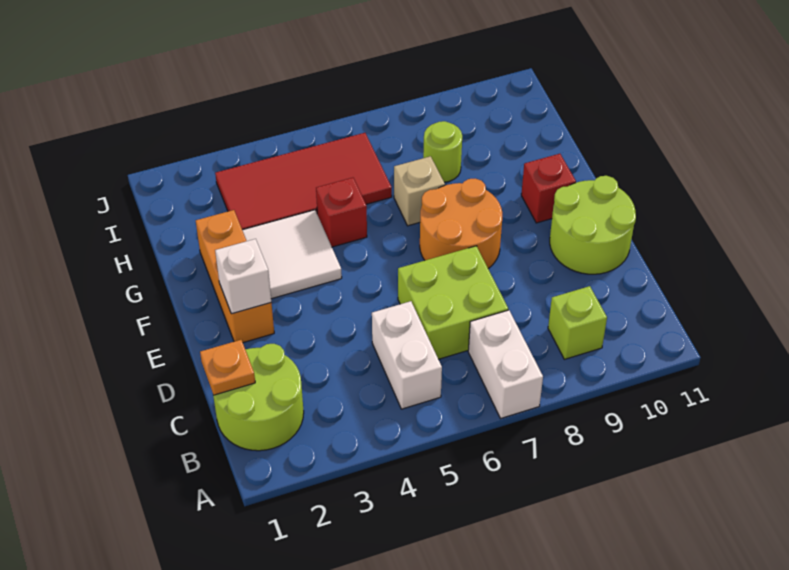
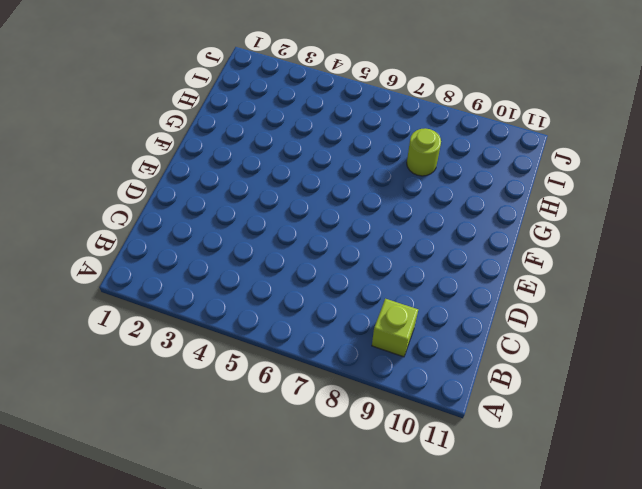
none -> white brick A7:B7 level 1
none -> lime round brick B1:C2 level 1
none -> white brick B5:C5 level 1

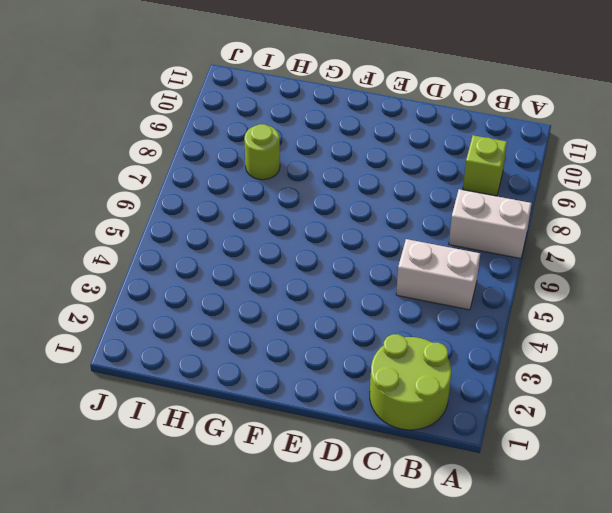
none -> lime brick C6:D7 level 1
none -> lime round brick D10:E11 level 1
none -> orange brick E2:G2 level 1

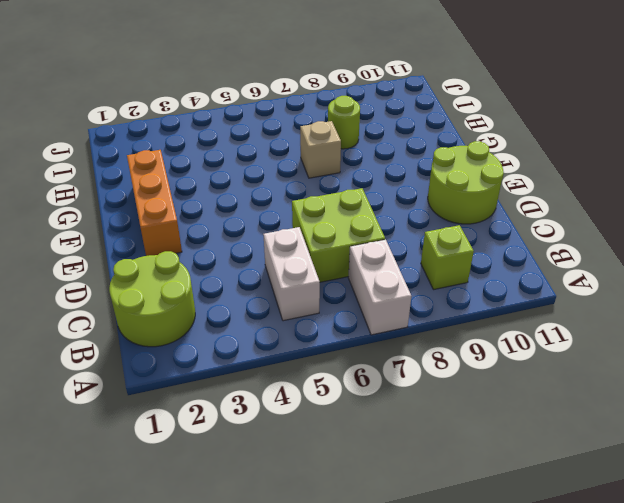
none -> orange round brick E7:F8 level 1
none -> white tile F3:G4 level 1
none -> red brick F10 level 1

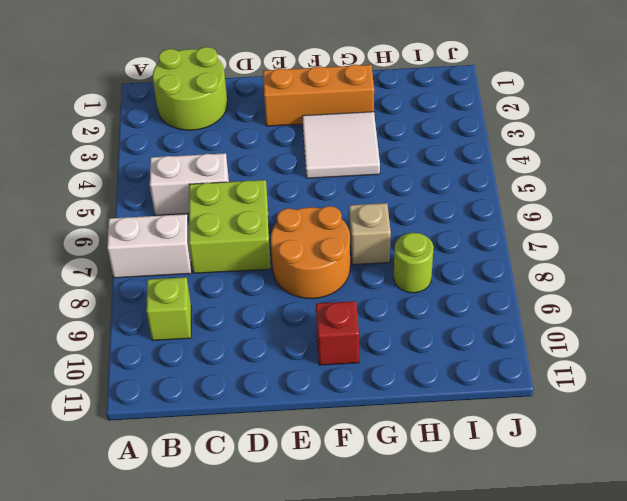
none -> lime round brick D10:E11 level 1
none -> red brick G5 level 1
none -> red tile H3:I6 level 1

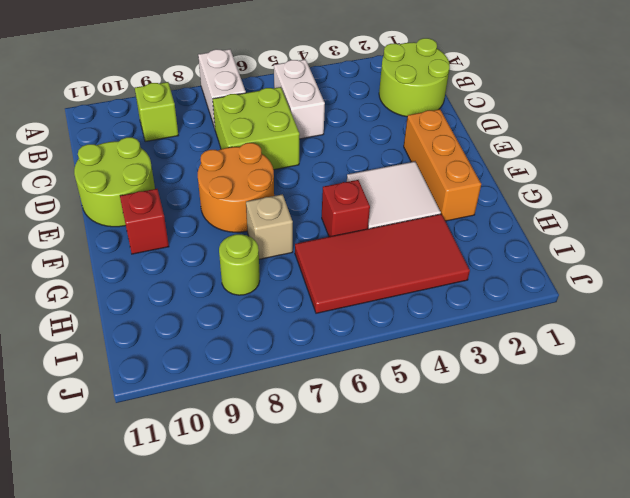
none -> orange plate C1 level 2
none -> white brick E2 level 2

